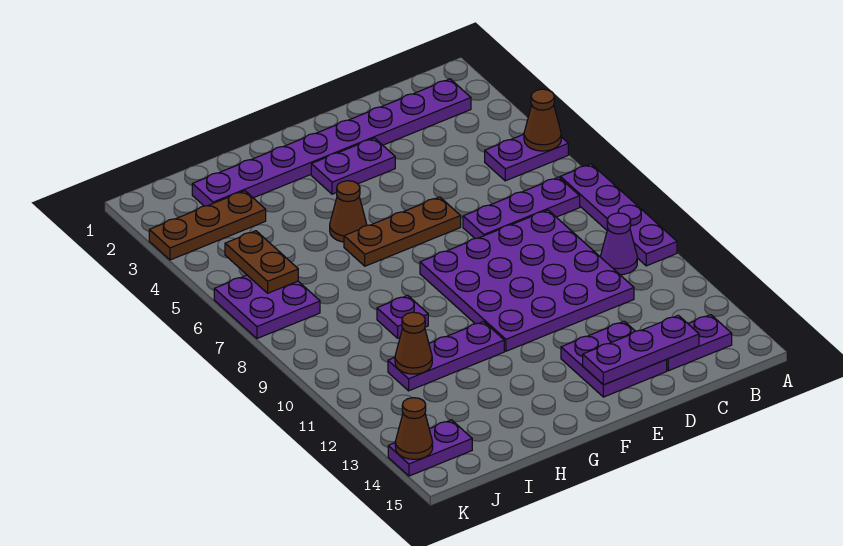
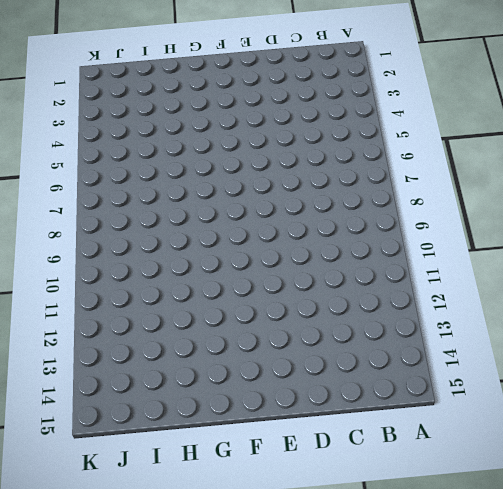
none -> purple plate A5:B5 level 1
none -> purple plate A7:A10 level 1
none -> purple plate B2:I2 level 1

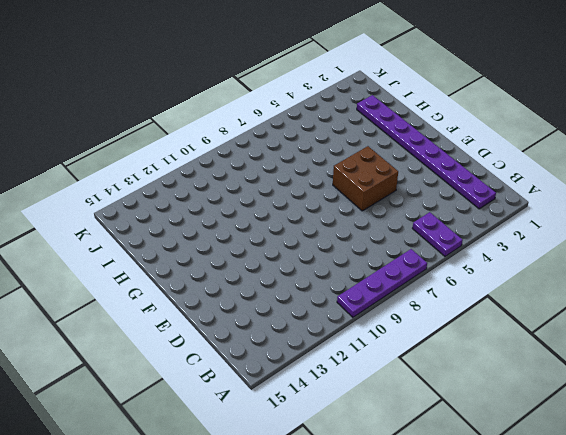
brown brick E5:F6 level 1 -> brown plate E6:G6 level 1
none -> purple plate B7:D7 level 1
none -> purple cone B10 level 1
none -> purple plate B14:C14 level 1

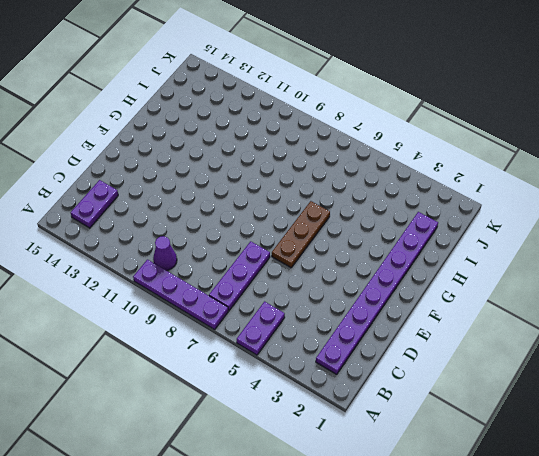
none -> purple plate C8:F11 level 1
none -> purple plate D13:E14 level 1
none -> purple plate E3:F3 level 1

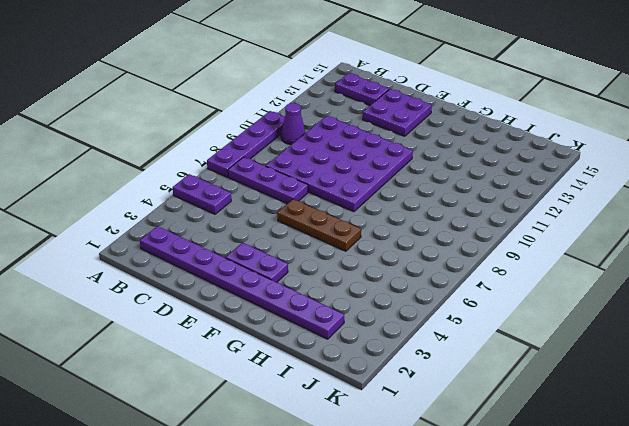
none -> brown cone G5 level 1
none -> purple plate G11:I11 level 1
none -> purple plate H9 level 1

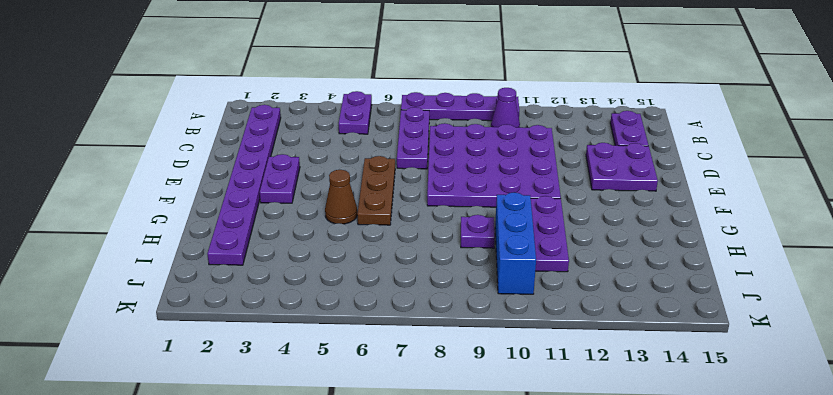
blue brick H10:J10 level 1 -> none
none -> brown plate I3:K3 level 1
none -> purple plate J6:K7 level 1
none -> purple plate J14:K14 level 1

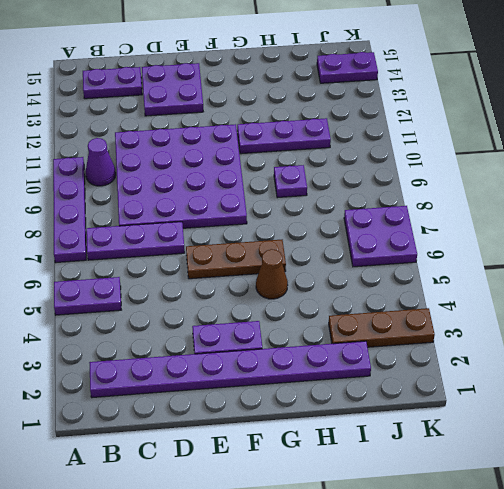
none -> brown cone A5 level 2
none -> purple plate C14:E14 level 2
none -> brown cone I11 level 2

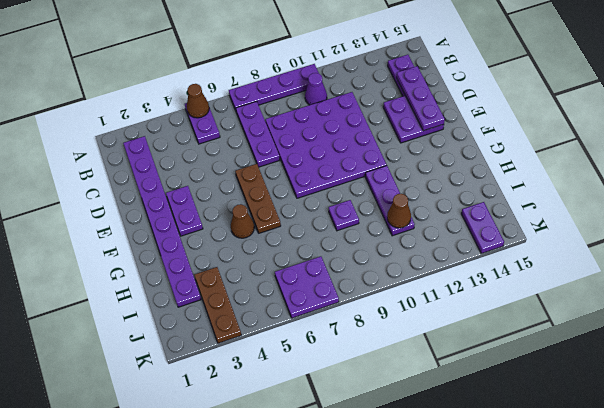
none -> brown plate J5:J6 level 2
none -> brown cone K14 level 2

